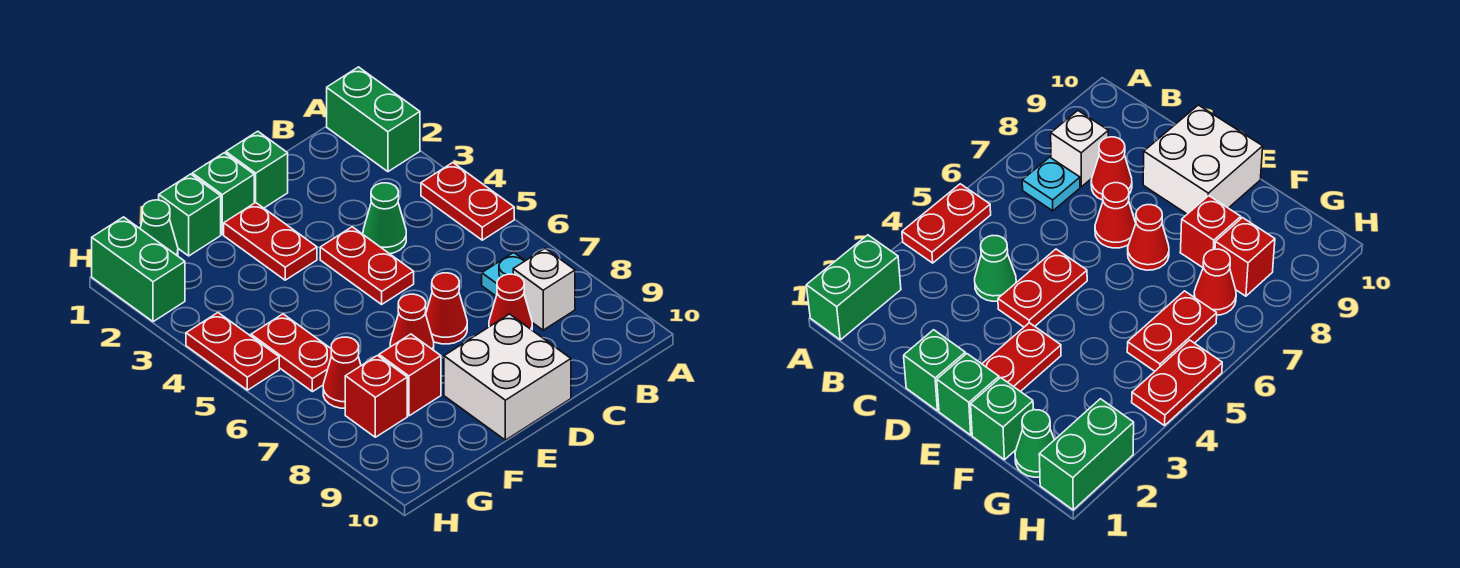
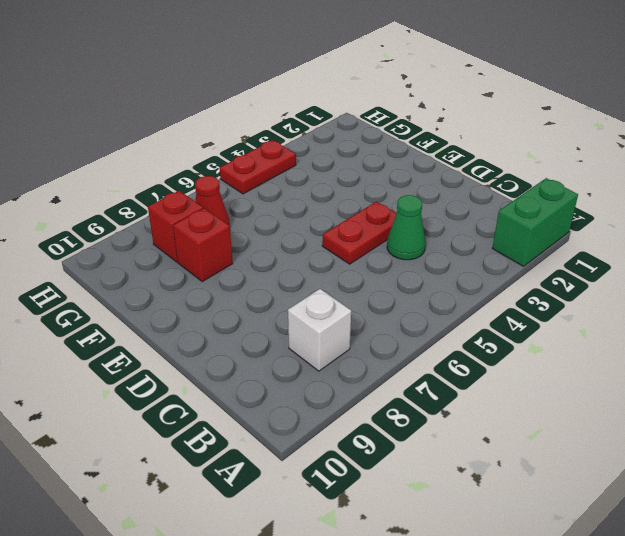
none -> red plate A4:A5 level 1
none -> cyan plate B7 level 1
none -> red cone C8 level 1

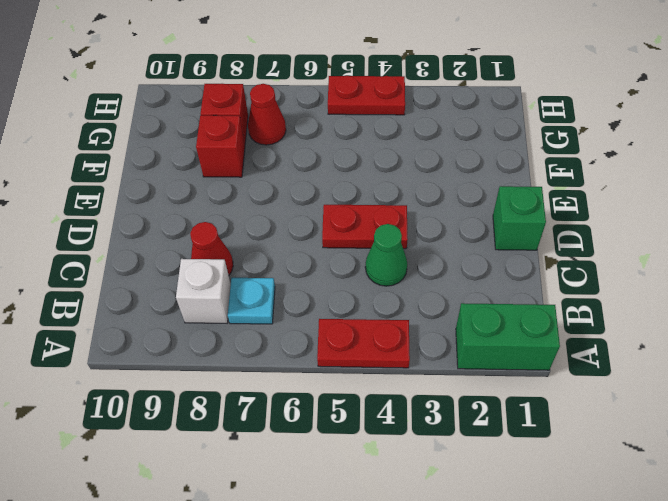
none -> red cone D7 level 1
none -> white brick D9:E10 level 1
none -> green brick E1 level 1

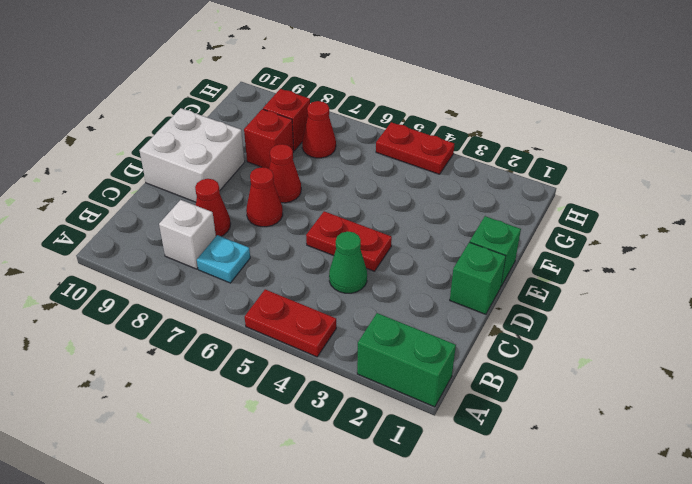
none -> red plate E2:E3 level 1
none -> green brick F1 level 1
none -> green cone G1 level 1

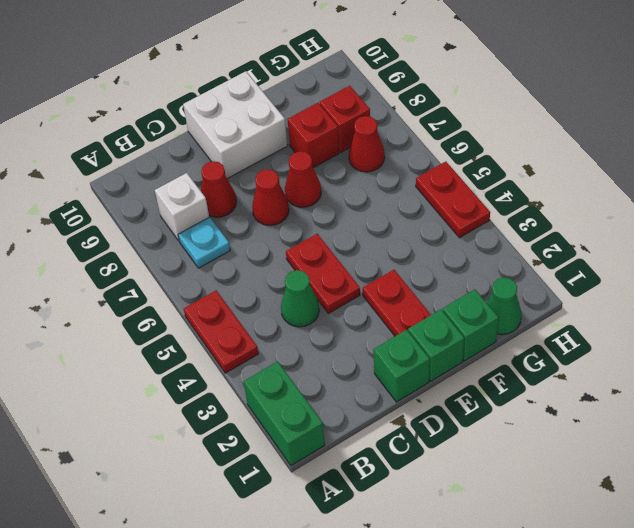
none -> red plate G5:G6 level 1
none -> green brick H1:H2 level 1

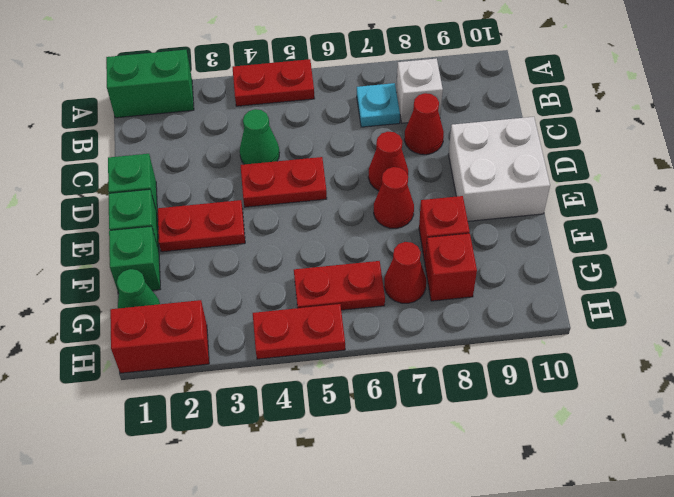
red brick H1:H2 level 1 -> green brick H1:H2 level 1

